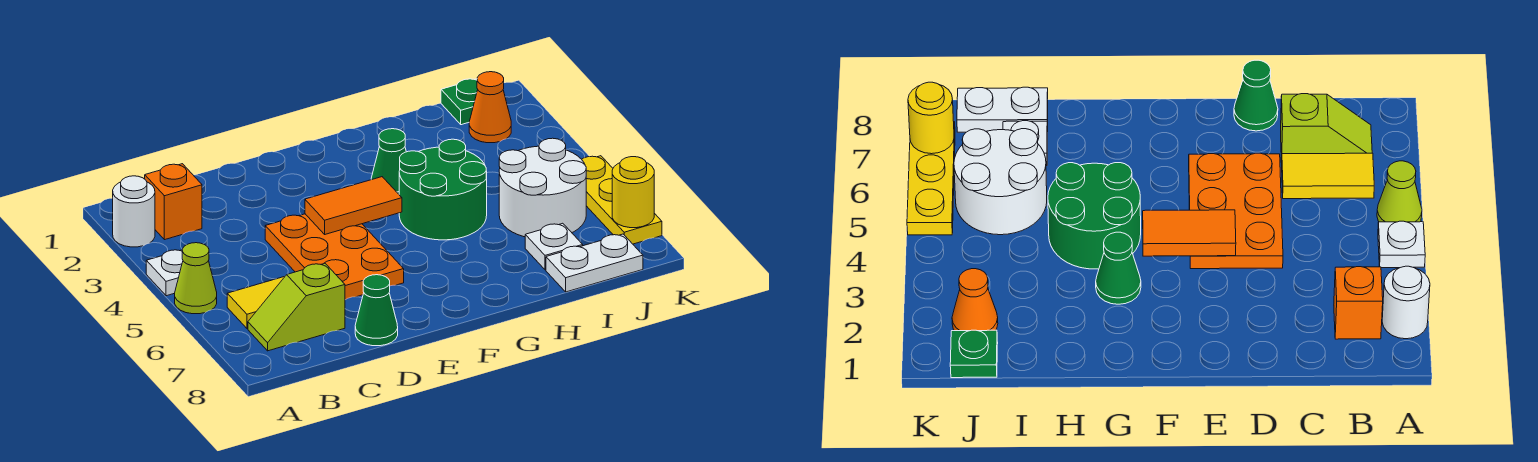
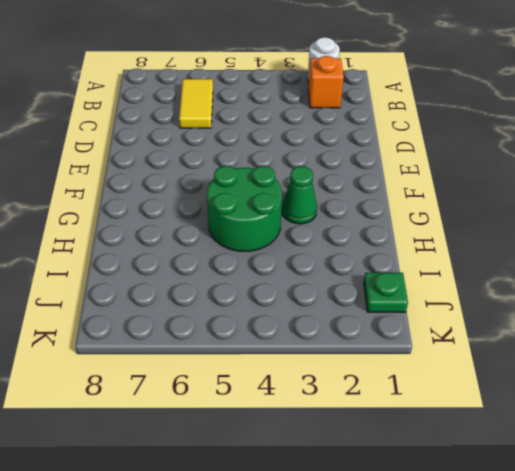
none -> white plate A4 level 1
none -> lime cone A5 level 1
none -> lime slope B7:C7 level 1 top C

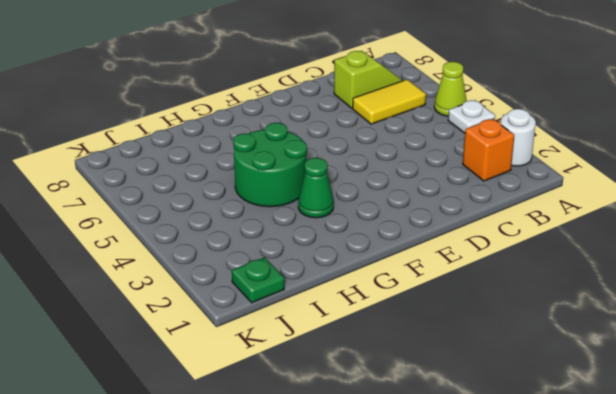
none -> orange plate D4:E6 level 1
none -> green cone D8 level 1
none -> white round brick I5:J6 level 1

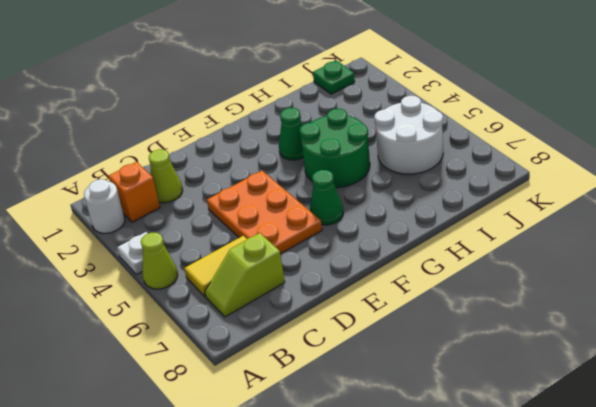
lime cone C2 level 1 -> none
green cone F6 level 1 -> green cone D8 level 1
none -> white plate I7 level 1
none -> white plate I8:J8 level 1
none -> orange cone J2 level 1

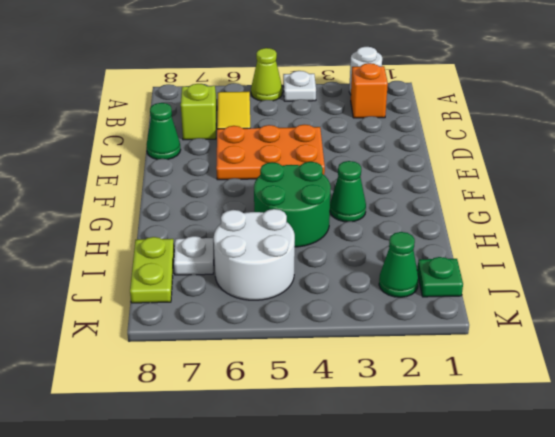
lime plate I8:J8 level 1 -> white plate I8:J8 level 1
green cone J2 level 1 -> orange cone J2 level 1
none -> yellow plate K5:K7 level 1
none -> orange tile E4:F4 level 2
none -> yellow round brick K7 level 2

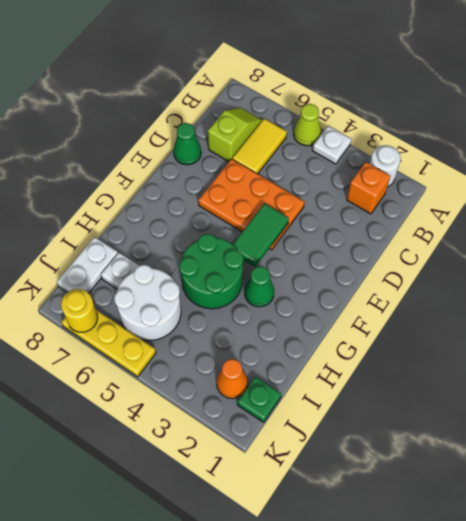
green tile E4:F4 level 2 -> orange tile E4:F4 level 2

